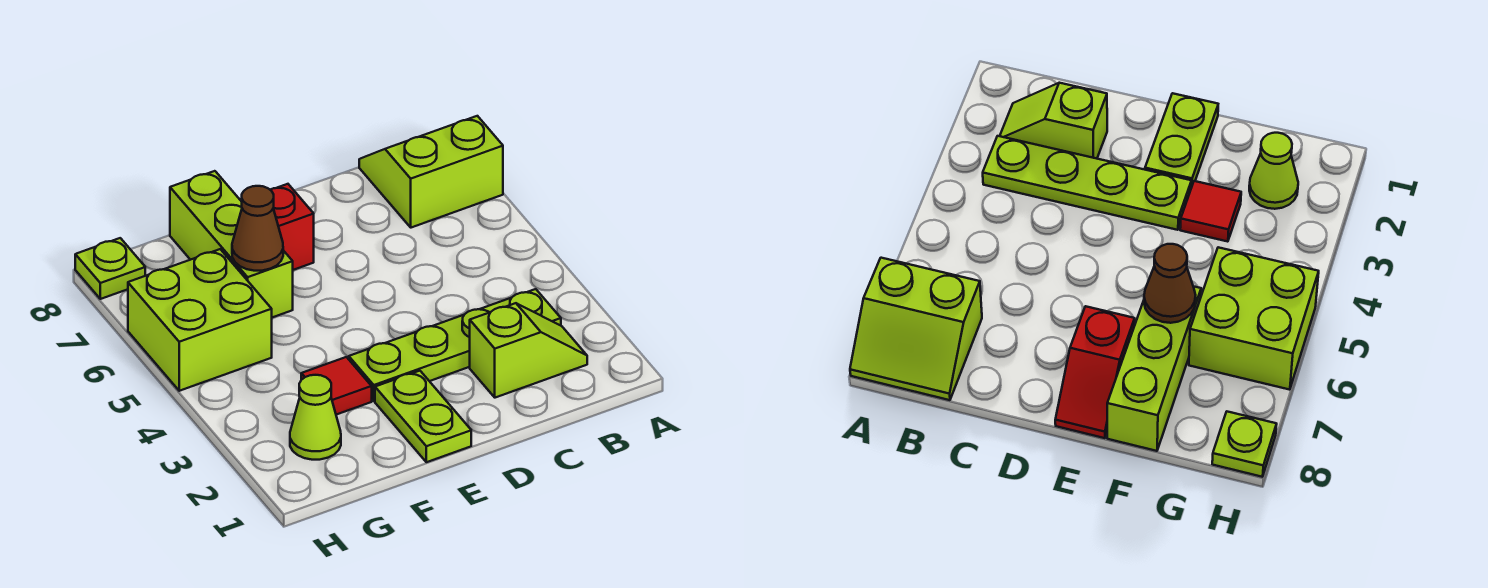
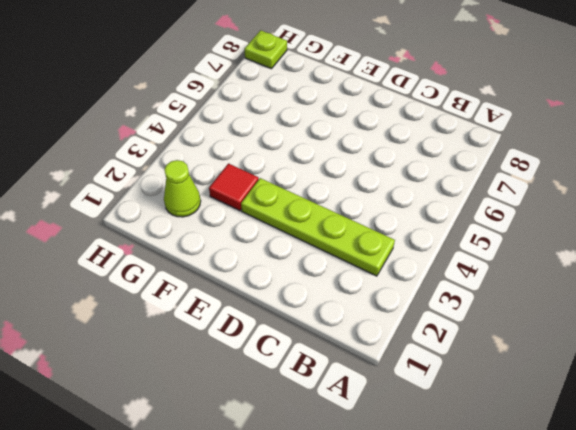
none -> lime slope A7:B8 level 1 top 7
none -> lime slope B2:C2 level 1 top C

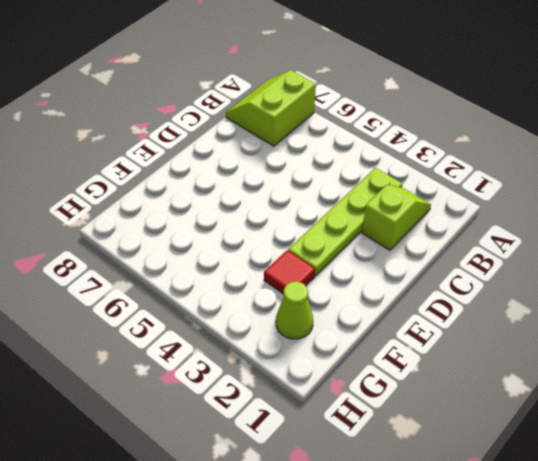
none -> lime plate E1:E2 level 1
none -> red slope E7:E8 level 1 top 7

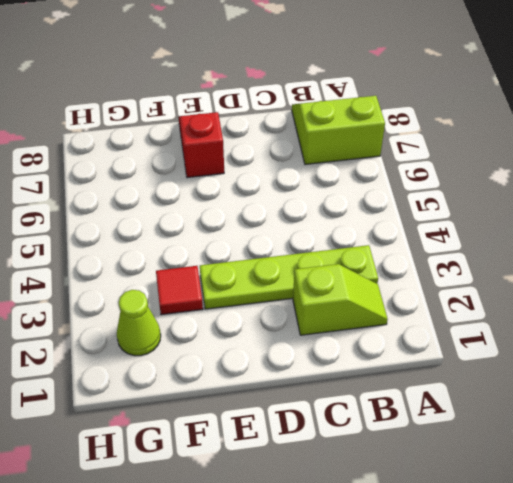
none -> lime plate E1:E2 level 1
none -> lime brick F6:F8 level 1

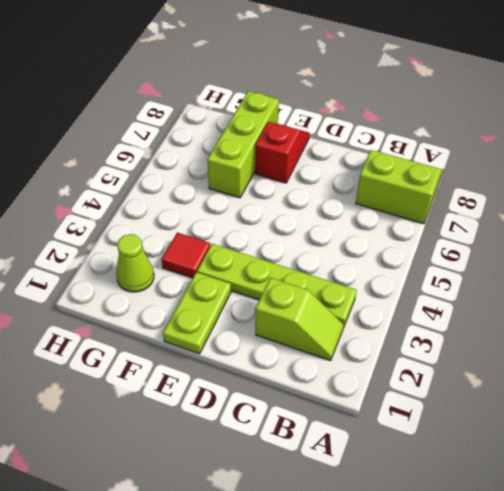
none -> lime brick G5:H6 level 1
none -> lime plate H8 level 1

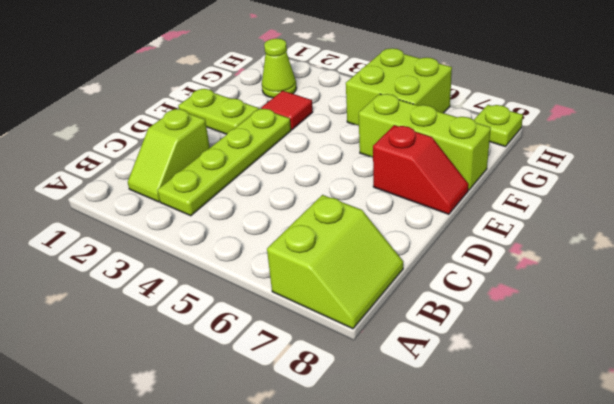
none -> brown cone F6 level 2

